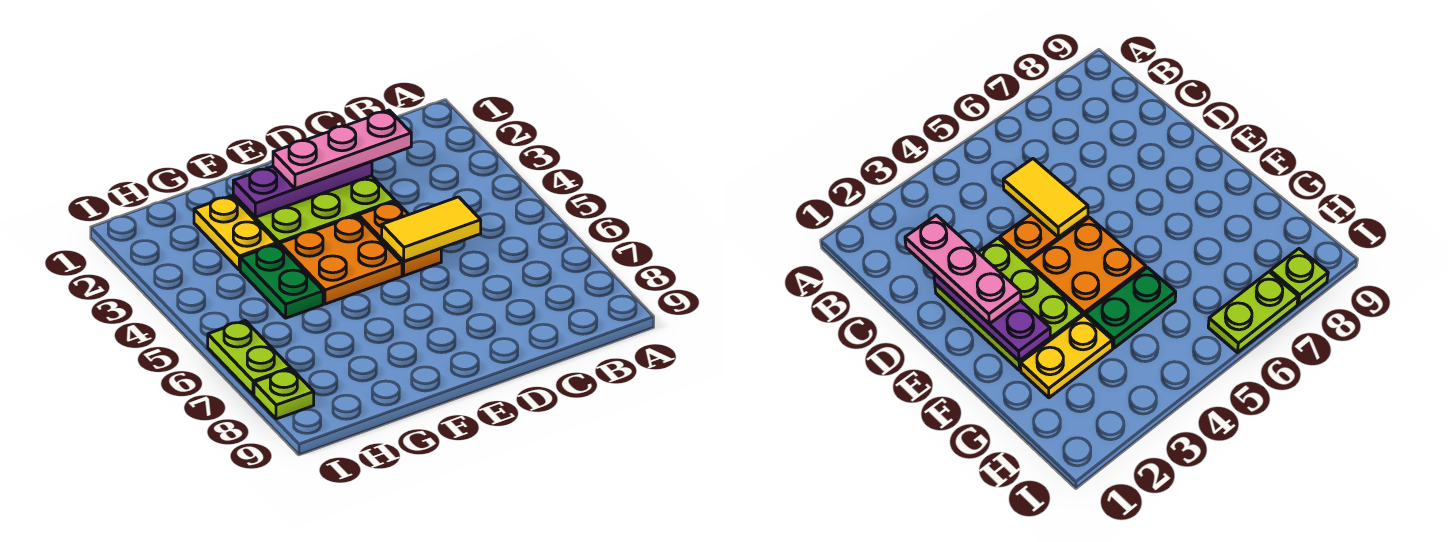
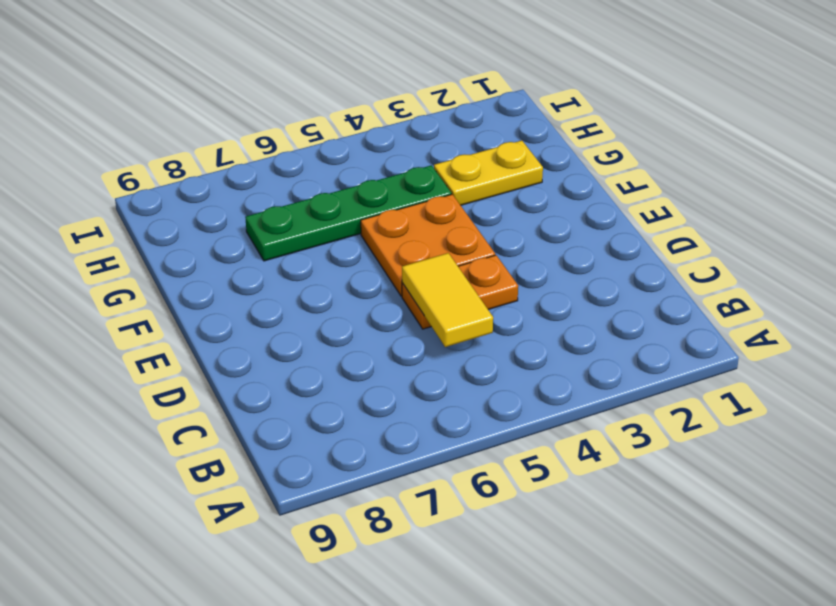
green plate G4:G7 level 1 -> green plate G4:G5 level 1
none -> lime plate D2:F3 level 1
none -> lime plate I6:I7 level 1

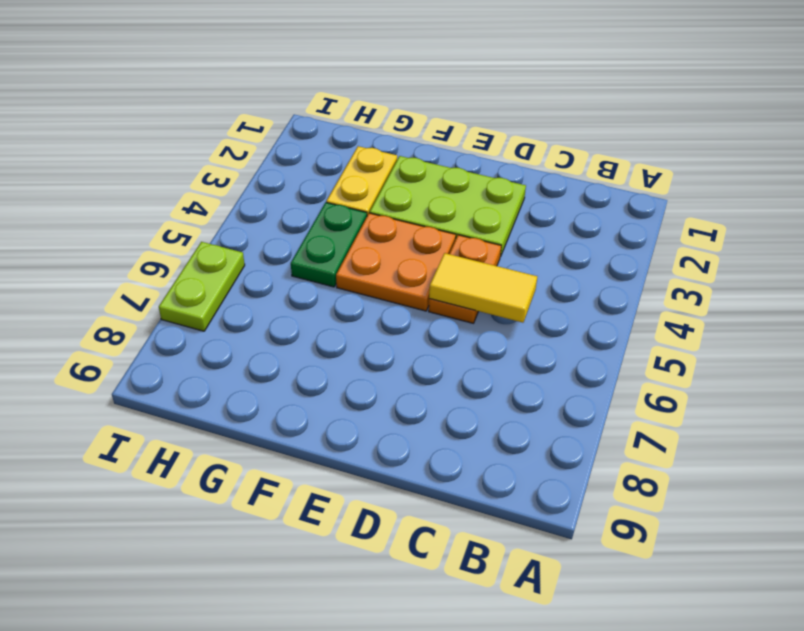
none -> lime plate I8 level 1
none -> purple plate D2:F2 level 2

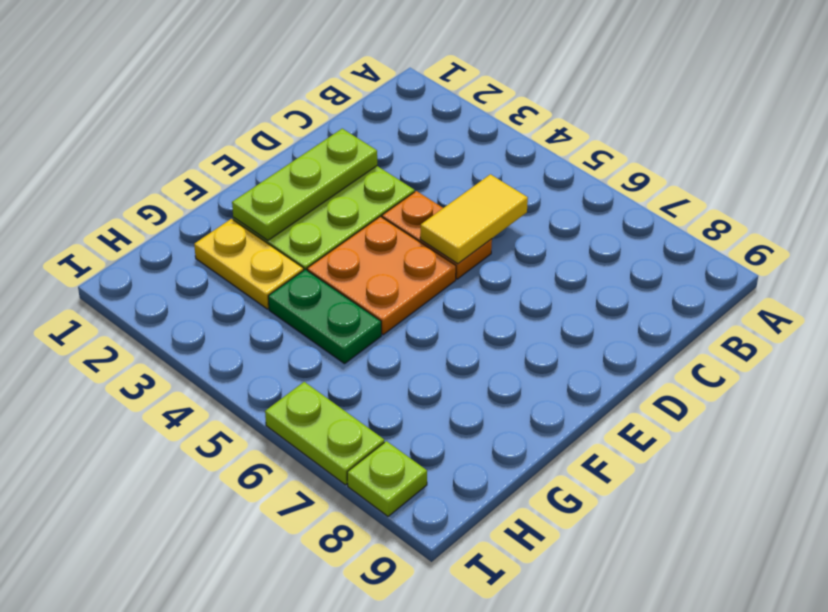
lime plate D2:F2 level 2 -> purple plate D2:F2 level 2
none -> pink plate C2:E2 level 3

